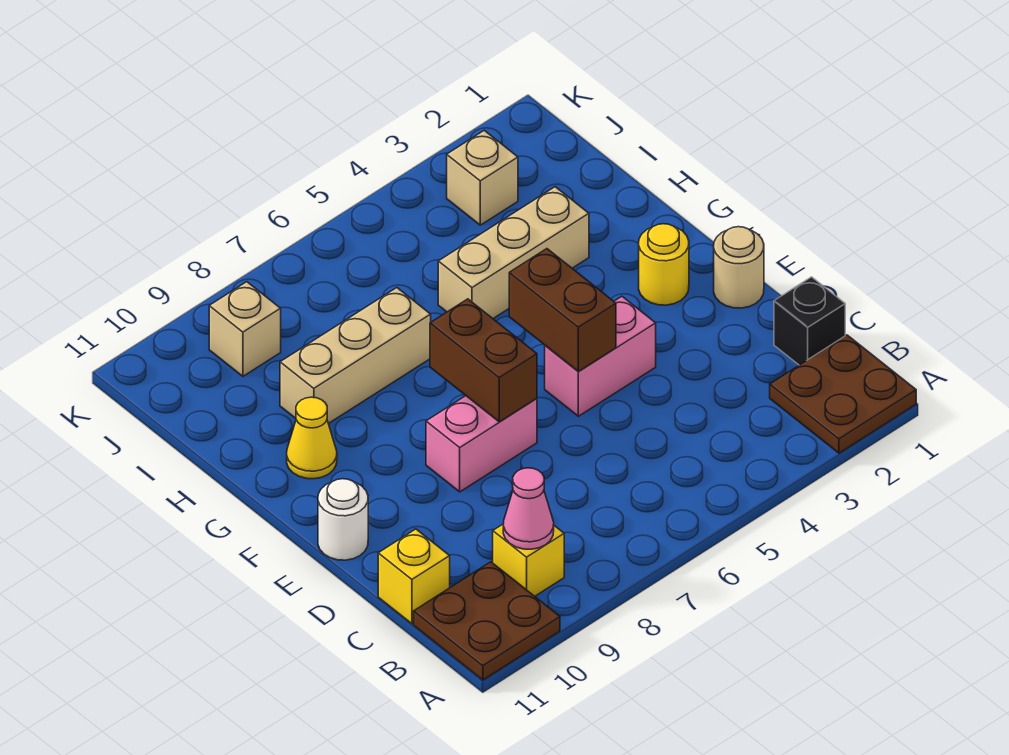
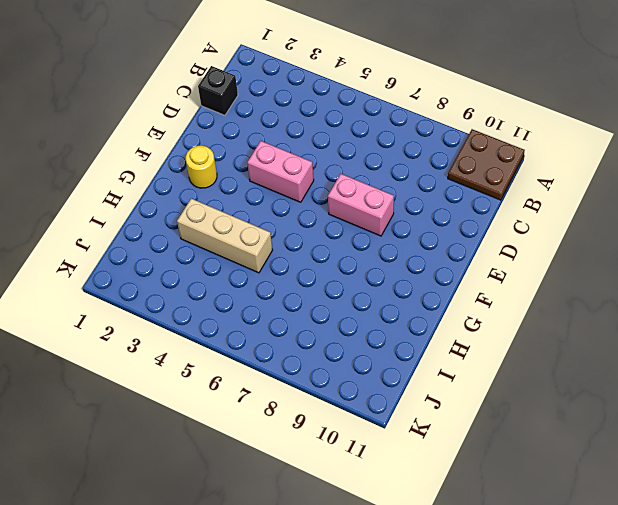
none -> brown plate A1:B2 level 1
none -> yellow brick B9 level 1
none -> yellow brick C11 level 1

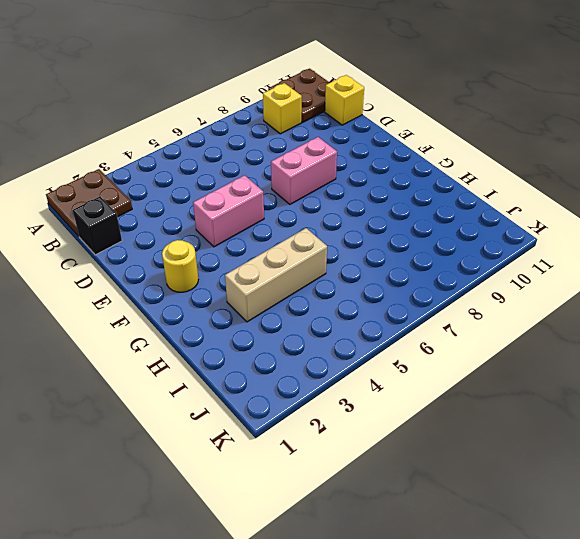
none -> tan round brick E1 level 1
none -> white round brick E11 level 1
none -> yellow cone G10 level 1

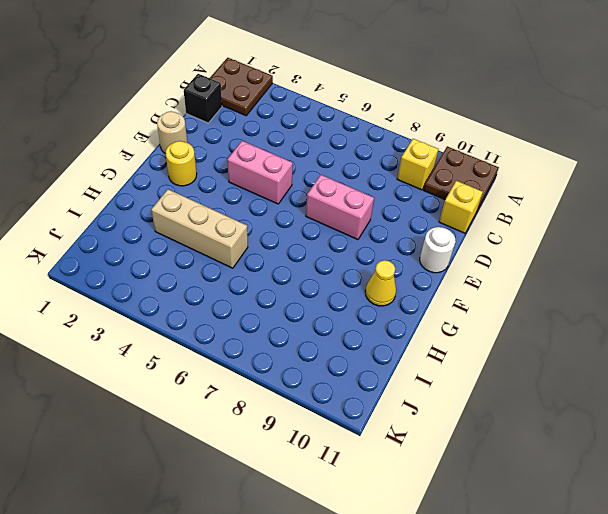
none -> tan brick H7:H9 level 1
none -> tan brick J3 level 1
none -> tan brick J9 level 1

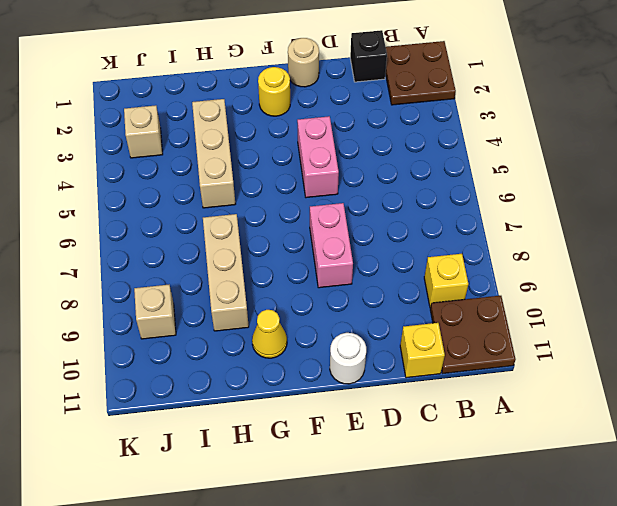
none -> pink cone B9 level 2
none -> brown brick E5:F5 level 2
none -> brown brick E7:F7 level 2

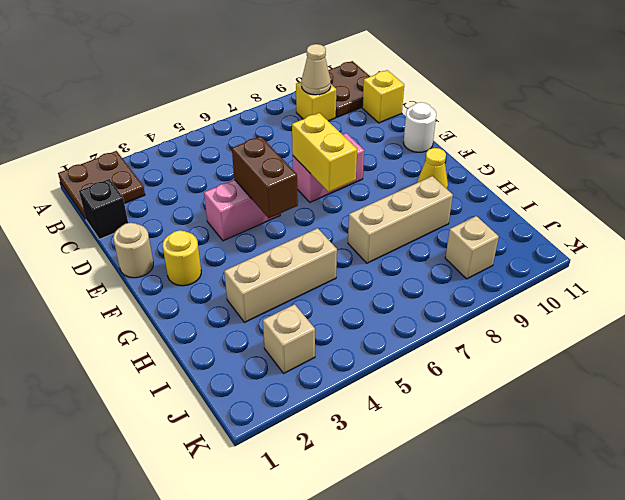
tan cone B9 level 2 -> pink cone B9 level 2
yellow brick E7:F7 level 2 -> brown brick E7:F7 level 2

